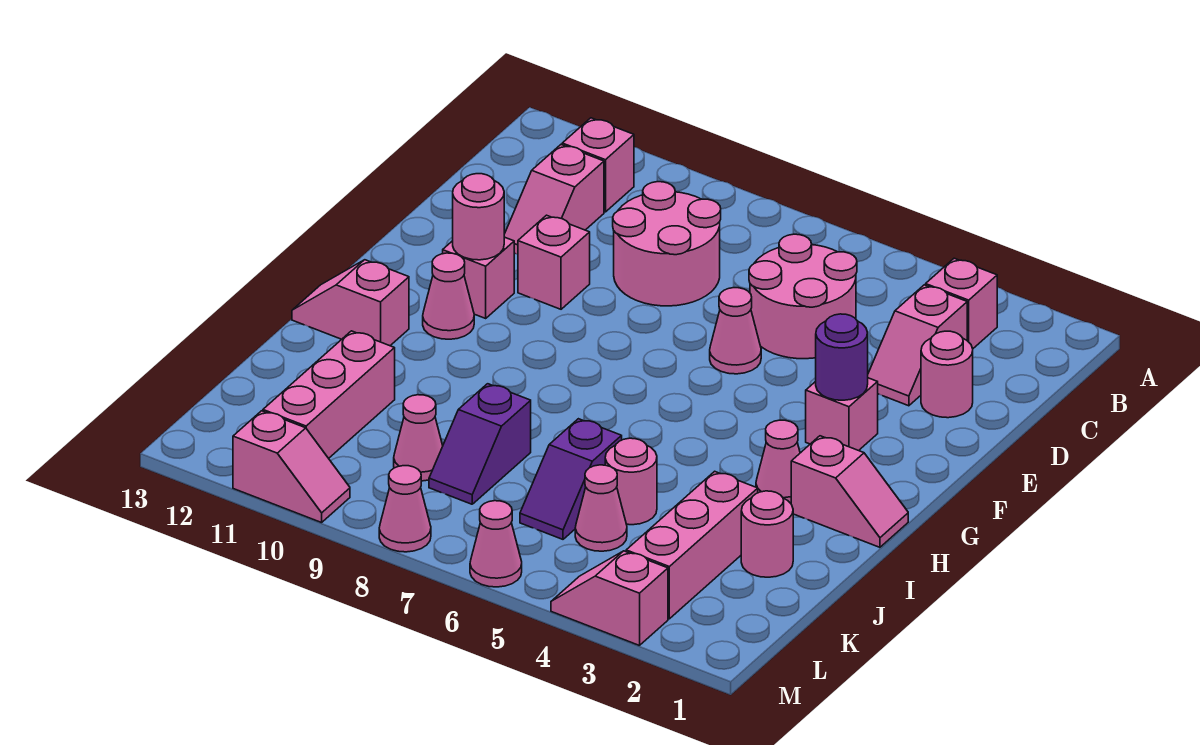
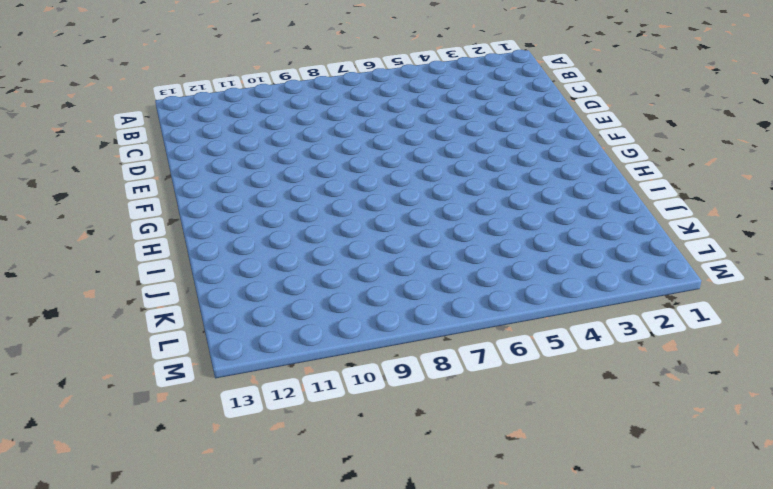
none -> pink brick B3 level 1
none -> pink brick B11 level 1
none -> pink slope C3:D3 level 1 top C

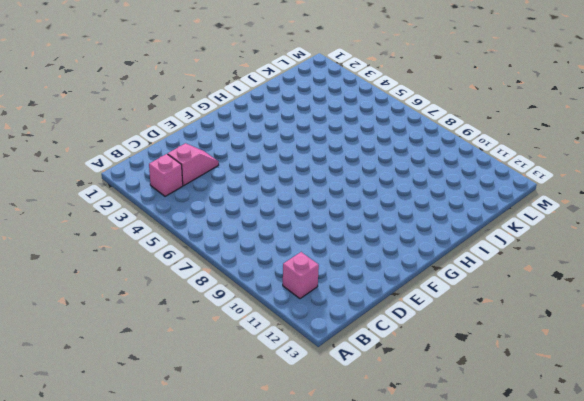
none -> pink round brick C5:D6 level 1
none -> pink round brick C8:D9 level 1
none -> pink slope C11:D11 level 1 top C

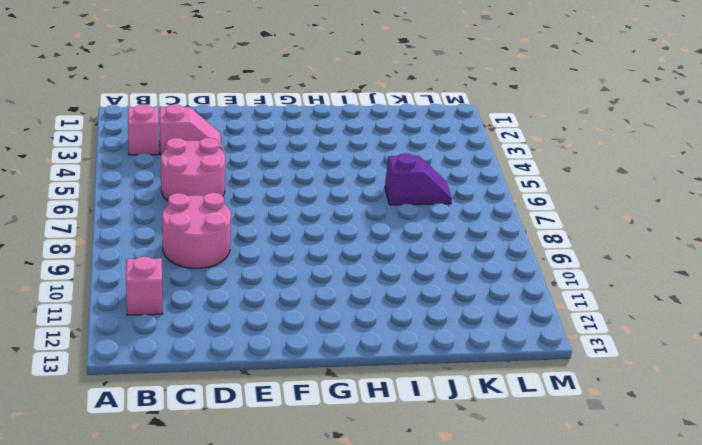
none -> pink slope C11:D11 level 1 top C
none -> pink round brick D2 level 1
none -> pink cone E6 level 1

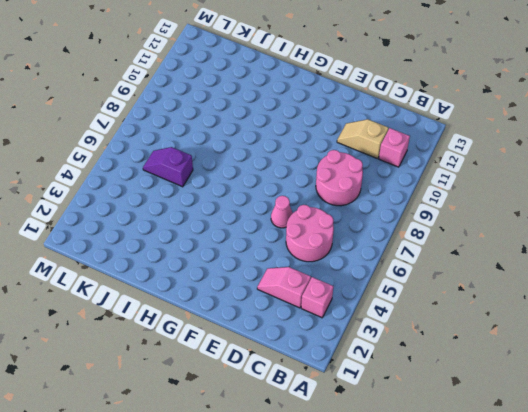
tan slope C11:D11 level 1 top C -> pink slope C11:D11 level 1 top C
none -> pink round brick D2 level 1
none -> pink brick E10 level 1
none -> pink brick F3 level 1

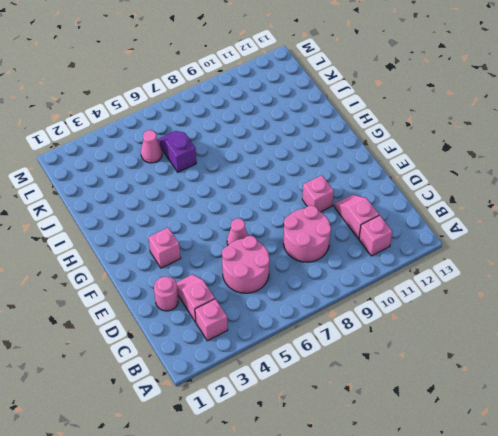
none -> pink brick F11 level 1
none -> pink cone G11 level 1
none -> pink slope H1:H2 level 1 top 2

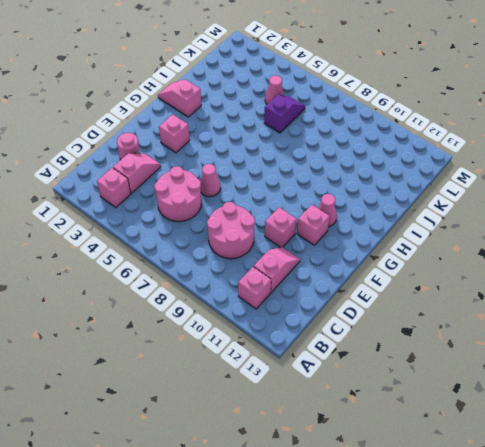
none -> pink cone H3 level 1
none -> pink slope H12:H13 level 1 top 12
none -> pink round brick J2 level 1

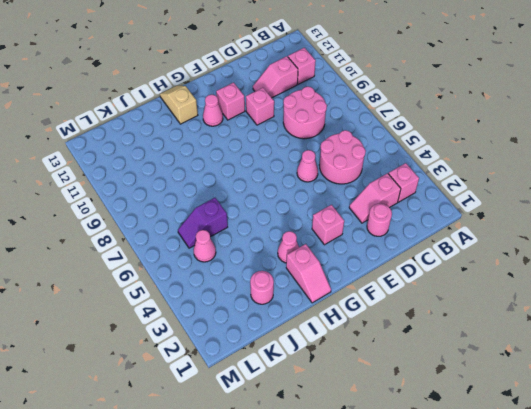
tan slope H12:H13 level 1 top 12 -> pink slope H12:H13 level 1 top 12
none -> pink brick J3:L3 level 1
none -> pink round brick J5 level 1
none -> purple slope J8:K8 level 1 top J

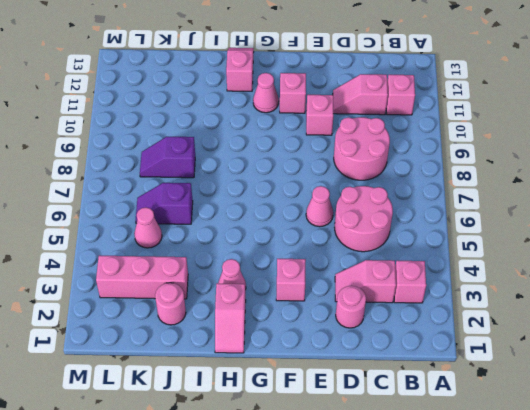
none -> pink round brick J5 level 1
none -> pink brick J11:L11 level 1
none -> pink cone K9 level 1

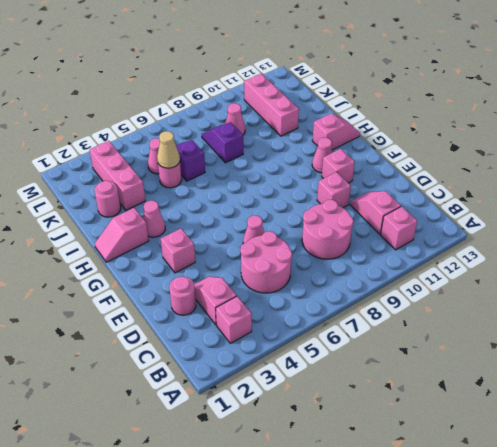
tan cone J5 level 2 -> none
none -> pink slope M3:M4 level 1 top 3
none -> pink cone M6 level 1
none -> pink cone M8 level 1

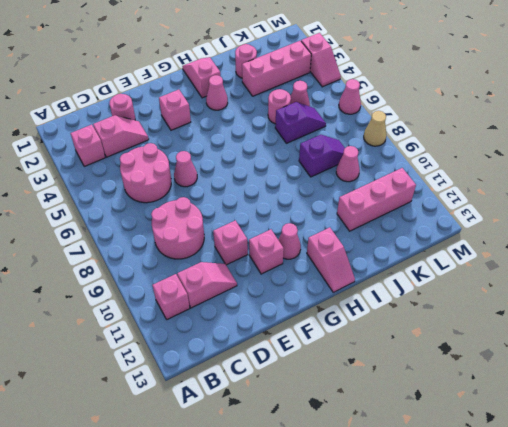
tan cone M8 level 1 -> pink cone M8 level 1
none -> pink slope M10:M11 level 1 top 11
none -> purple round brick F3 level 2
none -> pink round brick F11 level 2

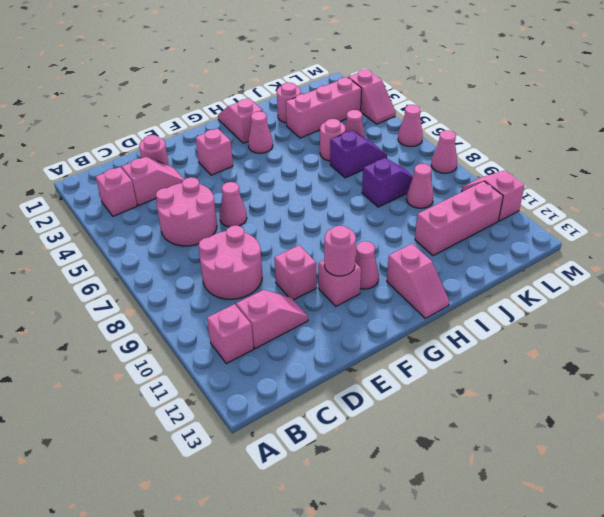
none -> purple round brick F3 level 2

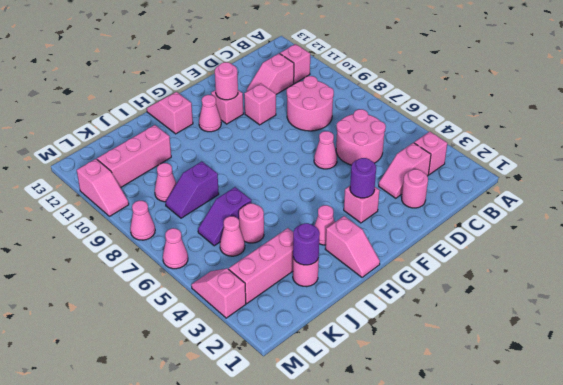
purple round brick J2 level 2 -> none

